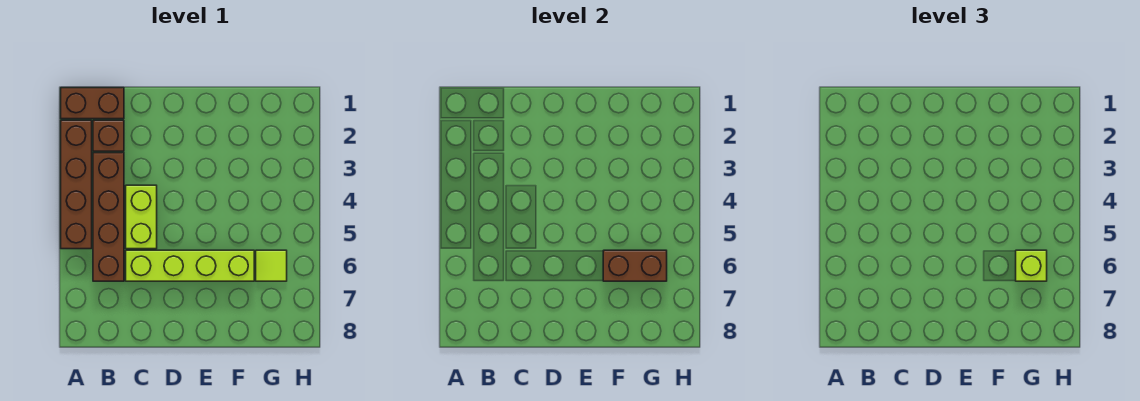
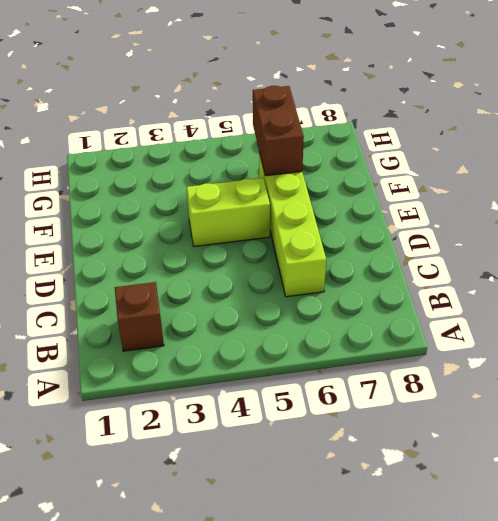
lime brick E4:E5 level 1 -> lime brick C4:C5 level 1
none -> brown brick A1:B1 level 1
none -> brown brick A2:A5 level 1

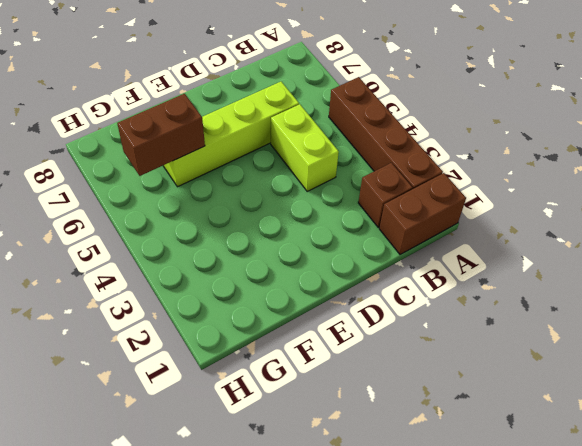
none -> brown brick B3:B6 level 1
none -> lime tile G6 level 1

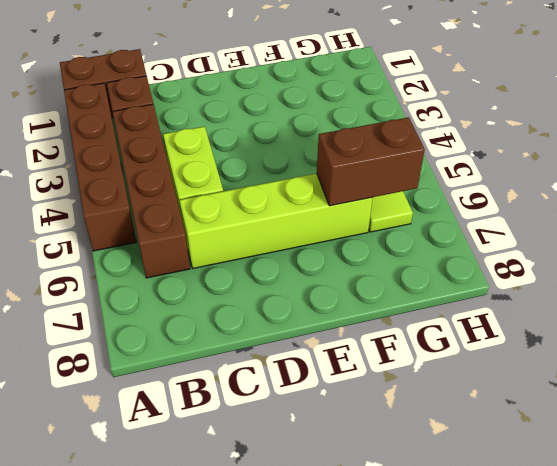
none -> lime brick G6 level 3

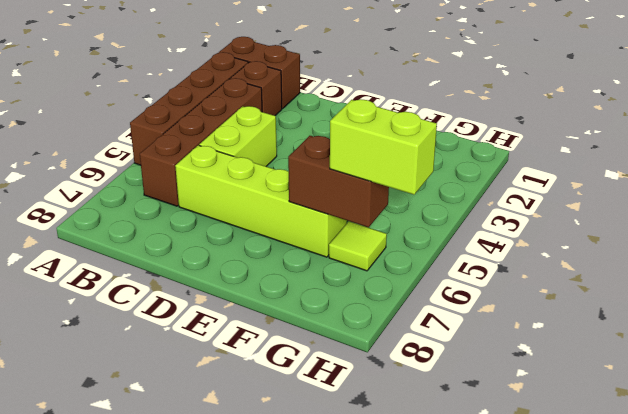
lime brick G6:H6 level 3 -> lime brick G6 level 3

